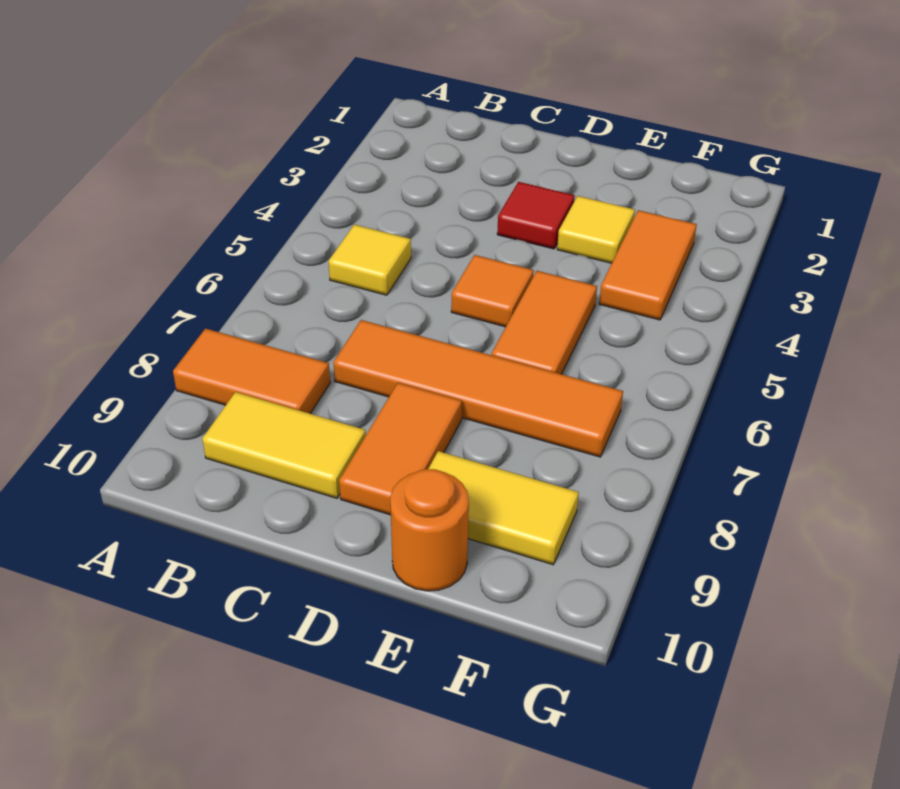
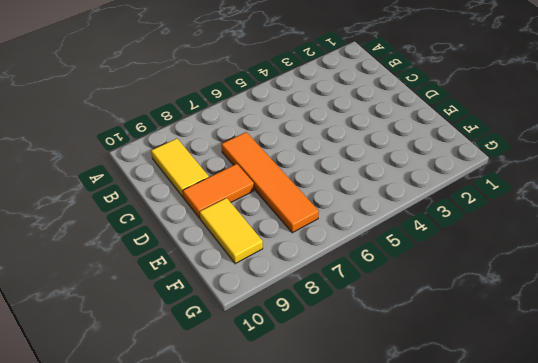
none -> orange tile A8:B8 level 1
none -> yellow tile B5 level 1
none -> red tile D3 level 1

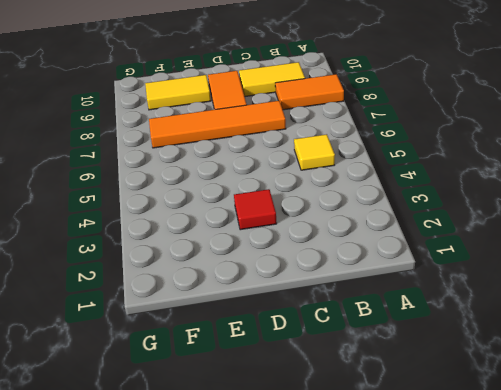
none -> orange tile D5 level 1
none -> yellow tile E3 level 1
none -> orange tile E5:E6 level 1

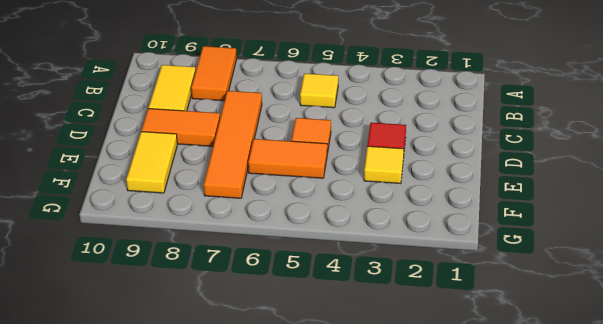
none -> orange round brick E10 level 1
none -> orange tile F3:F4 level 1

